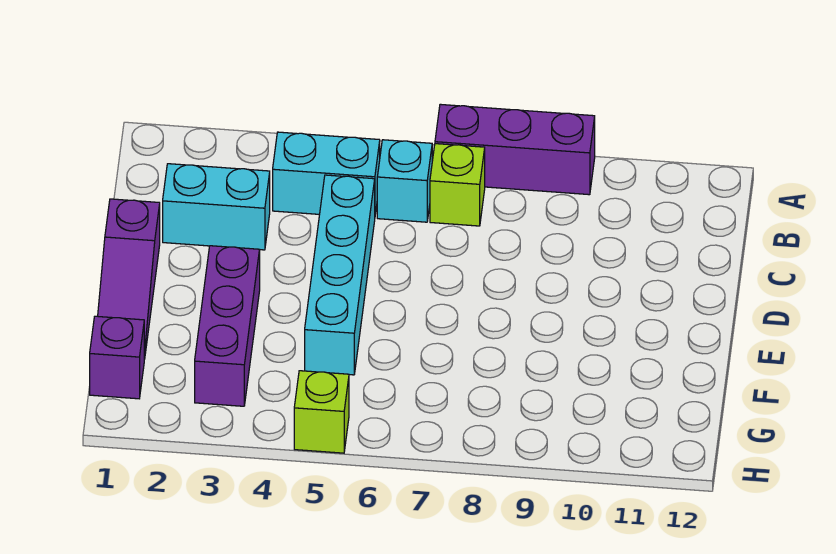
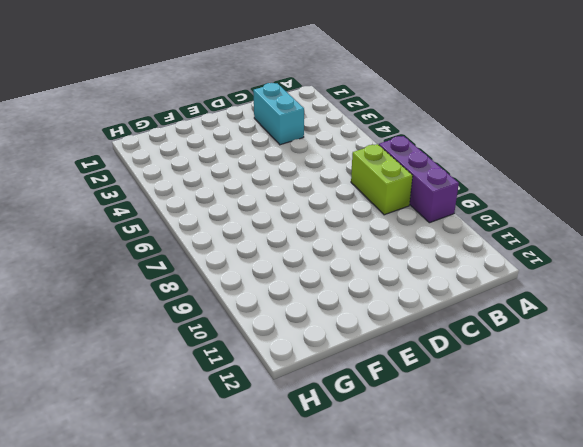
lime brick B7:B8 level 1 -> lime brick B7 level 1
none -> cyan brick B4:B5 level 1
none -> cyan brick B6 level 1

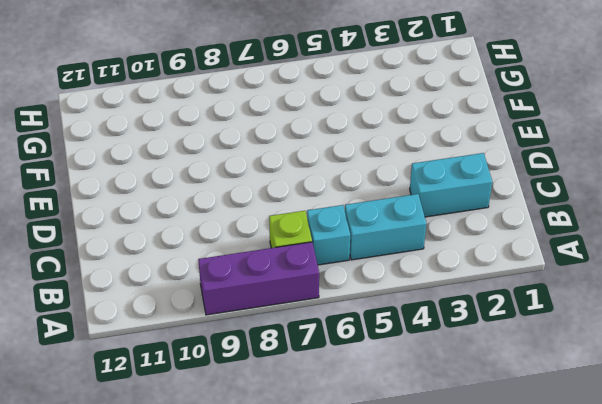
none -> cyan brick C5:F5 level 1
none -> purple slope D1:F1 level 1 top D

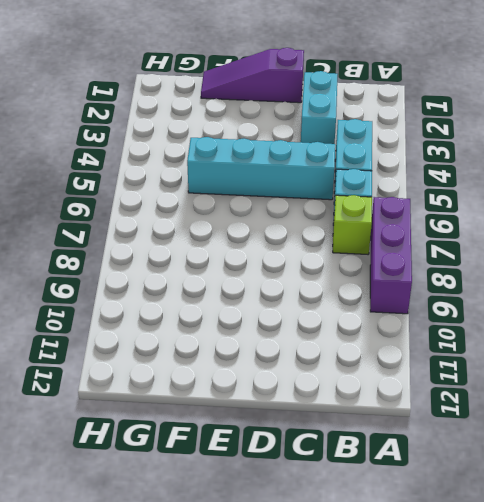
none -> purple brick E3:G3 level 1
none -> purple brick G1 level 1

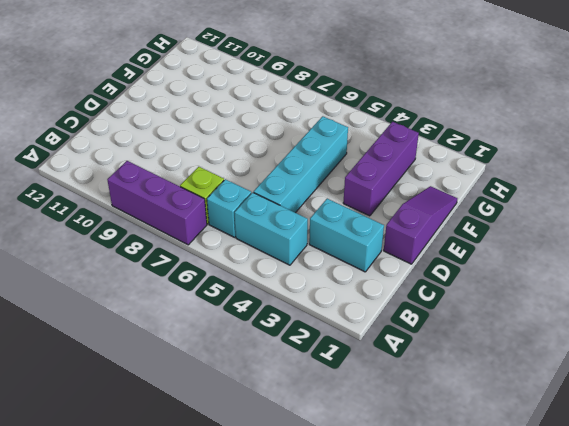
none -> purple brick G1 level 1
none -> lime brick H5 level 1

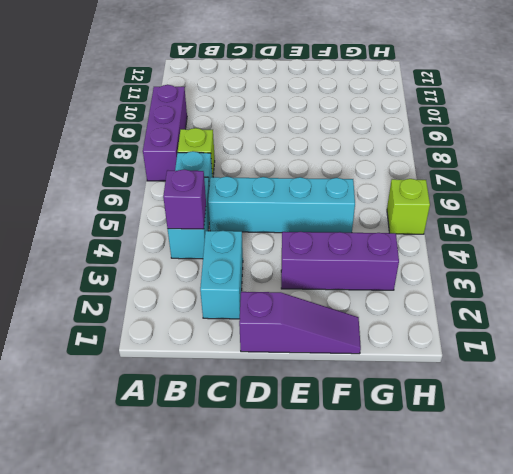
purple brick B4 level 2 -> purple brick G1 level 1

